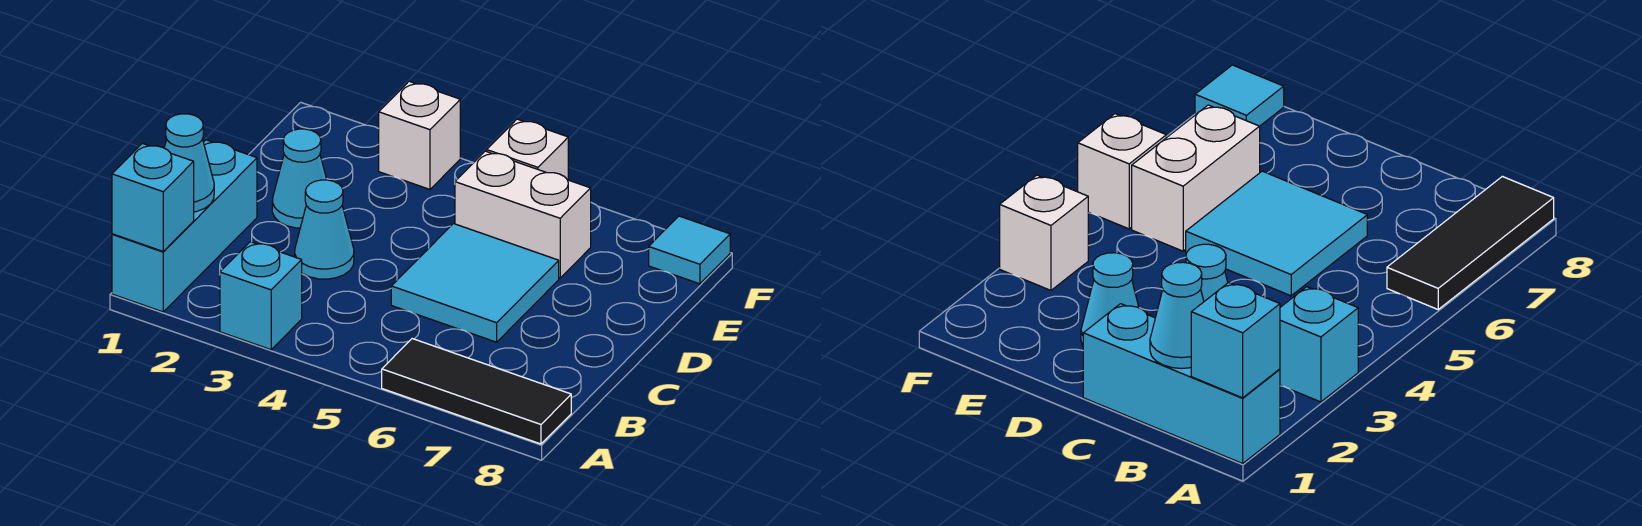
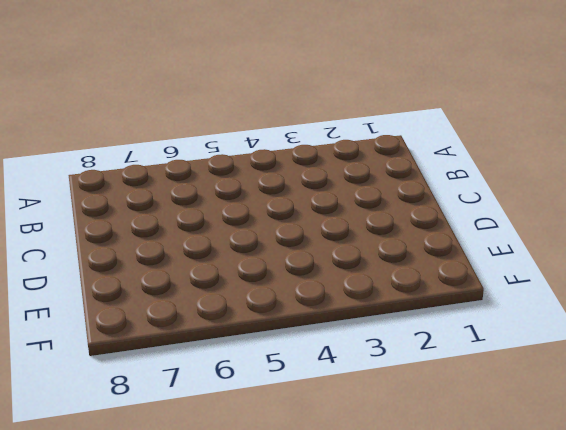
none -> cyan brick A1:C1 level 1
none -> cyan brick A3 level 1
none -> black tile A6:A8 level 1

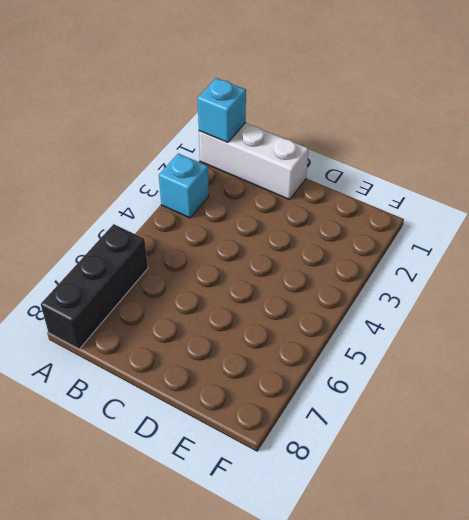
white brick A1:C1 level 1 -> cyan brick A1:C1 level 1
black brick A6:A8 level 1 -> black tile A6:A8 level 1
none -> cyan cone C3 level 1
none -> cyan tile C5:D6 level 1
none -> cyan cone D2 level 1

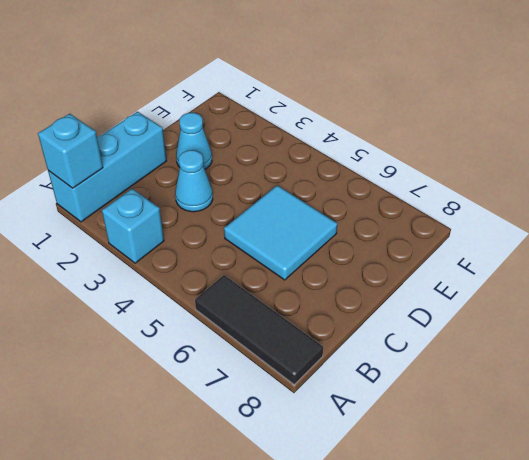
none -> white brick E5:E6 level 1
none -> white brick F3 level 1
none -> white brick F5 level 1

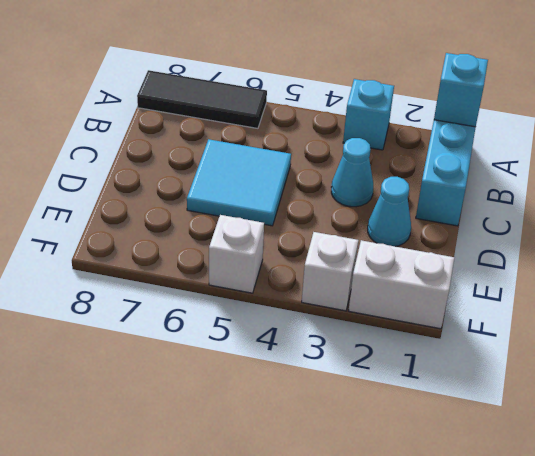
white brick F1:F2 level 1 -> white brick E5:E6 level 1
none -> cyan tile F8 level 1
none -> cyan cone B1 level 2

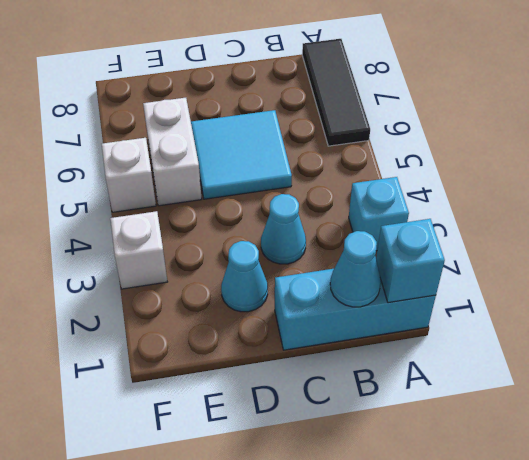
none -> cyan tile F8 level 1

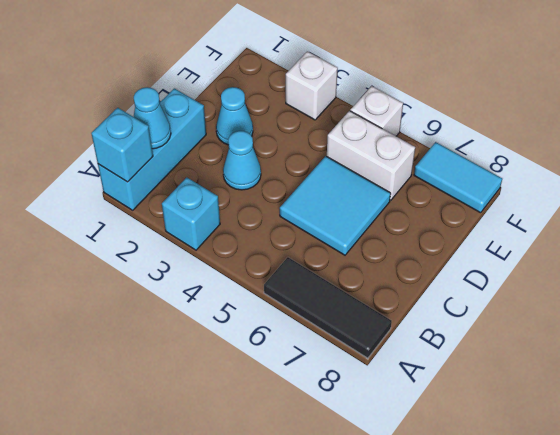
cyan tile F7:F8 level 1 -> cyan tile F8 level 1

